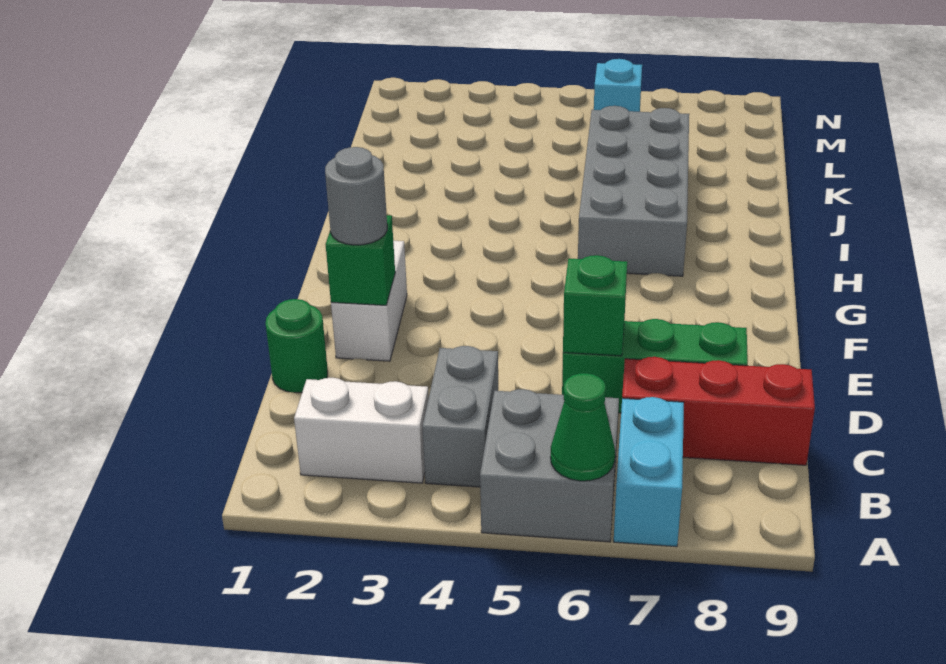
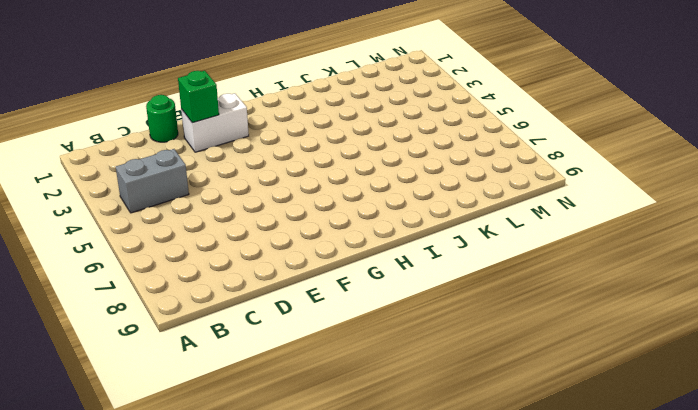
none -> grey brick A5:B6 level 1
none -> cyan brick A7:B7 level 1
none -> white brick B2:B3 level 1

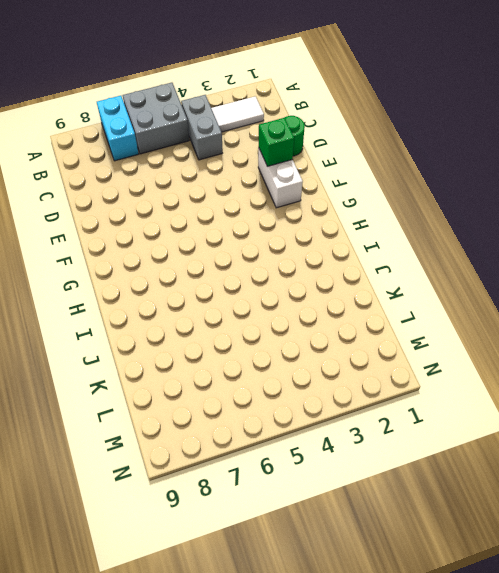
white tile B2:B3 level 1 -> white brick B2:B3 level 1
none -> red brick C7:C9 level 1
none -> green brick D6:D8 level 1
none -> grey brick H6:K7 level 1

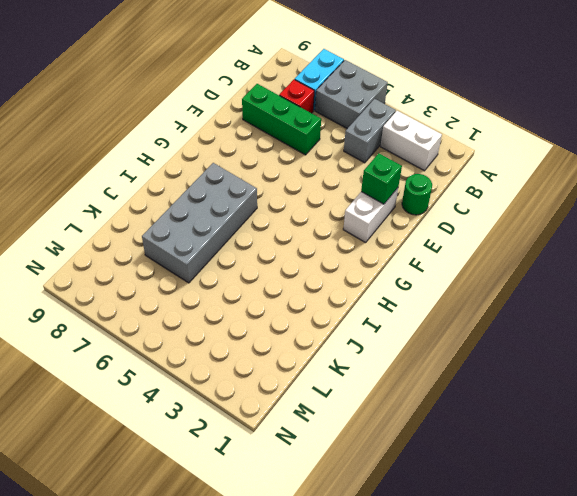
red brick C7 level 1 -> red brick C7:C9 level 1
none -> cyan brick M6 level 1
none -> green cone A6 level 2
none -> green brick D6 level 2

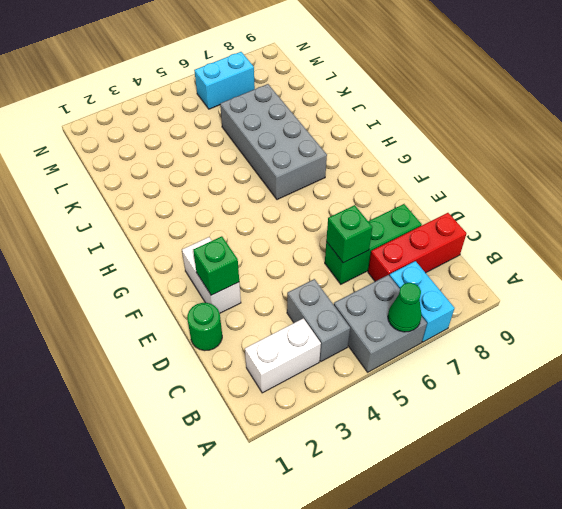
cyan brick M6:M7 level 1 -> cyan brick M6 level 1
none -> grey round brick E2 level 3

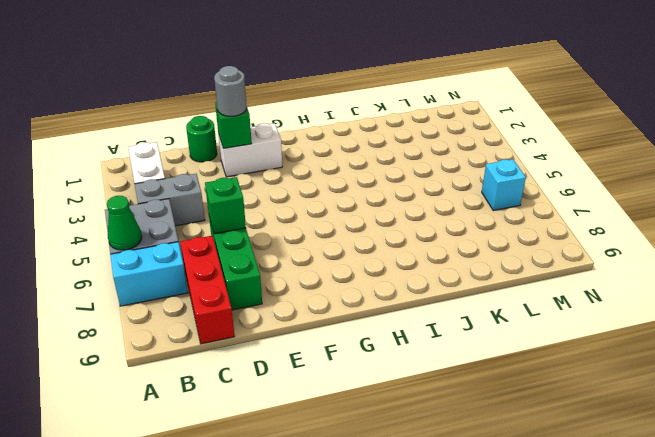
none -> grey brick H6:K7 level 1

